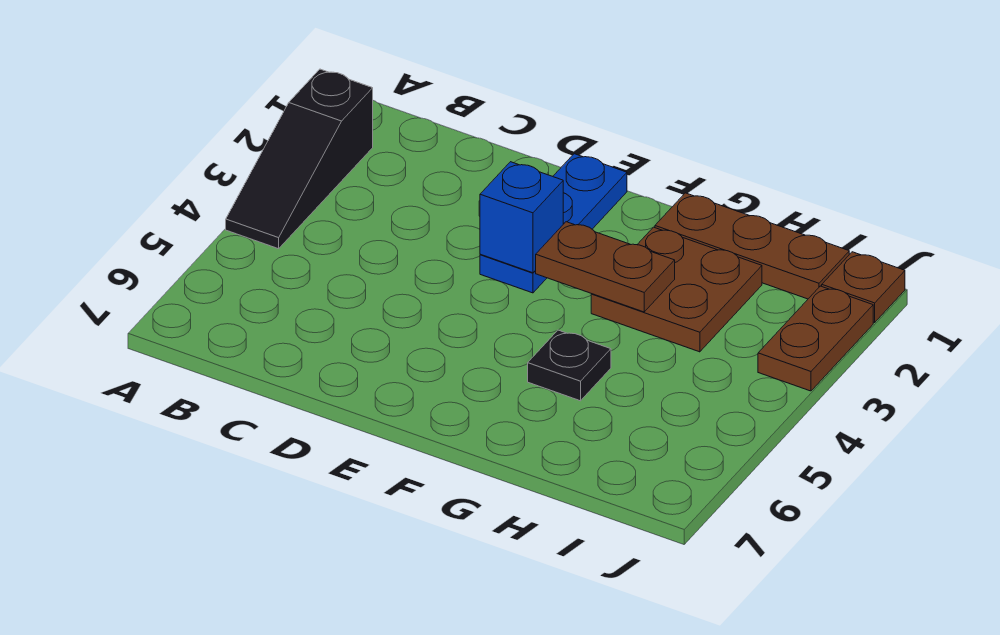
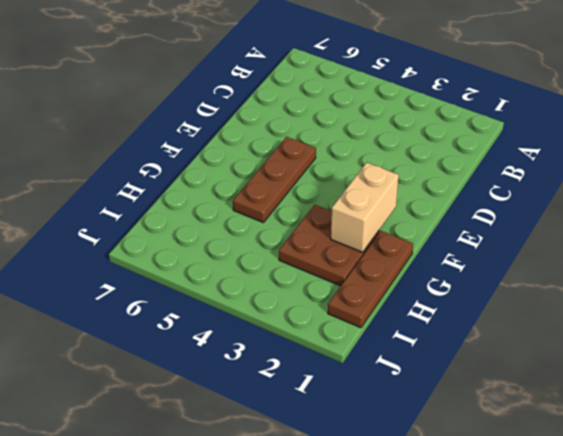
brown plate E5:G5 level 1 -> black plate G5 level 1
tan brick F2:G2 level 2 -> none
none -> black slope A2:A4 level 1 top 2
none -> blue plate E1:E3 level 1

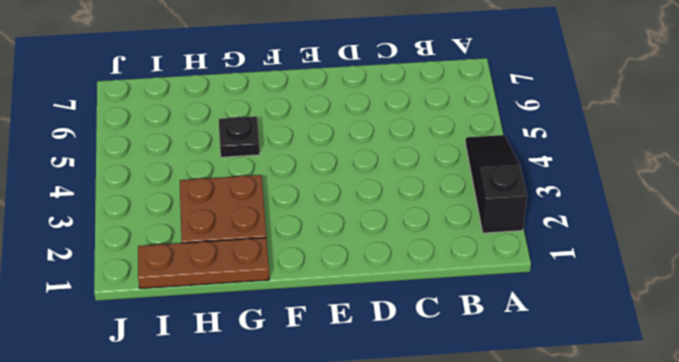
none -> blue plate E1:E3 level 1
none -> brown plate J1 level 1

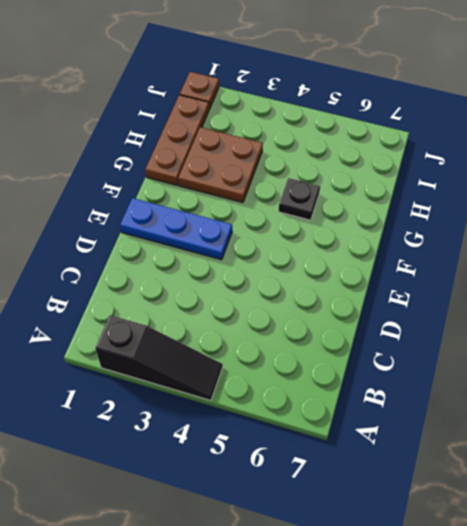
none -> brown plate J2:J3 level 1
none -> blue brick E3 level 2

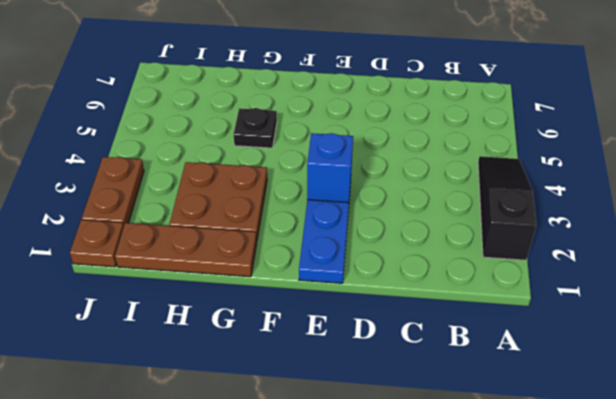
none -> brown plate F3:G3 level 2

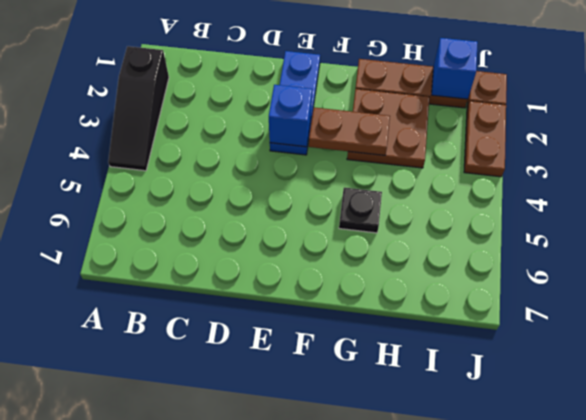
blue brick I1 level 2 -> none

